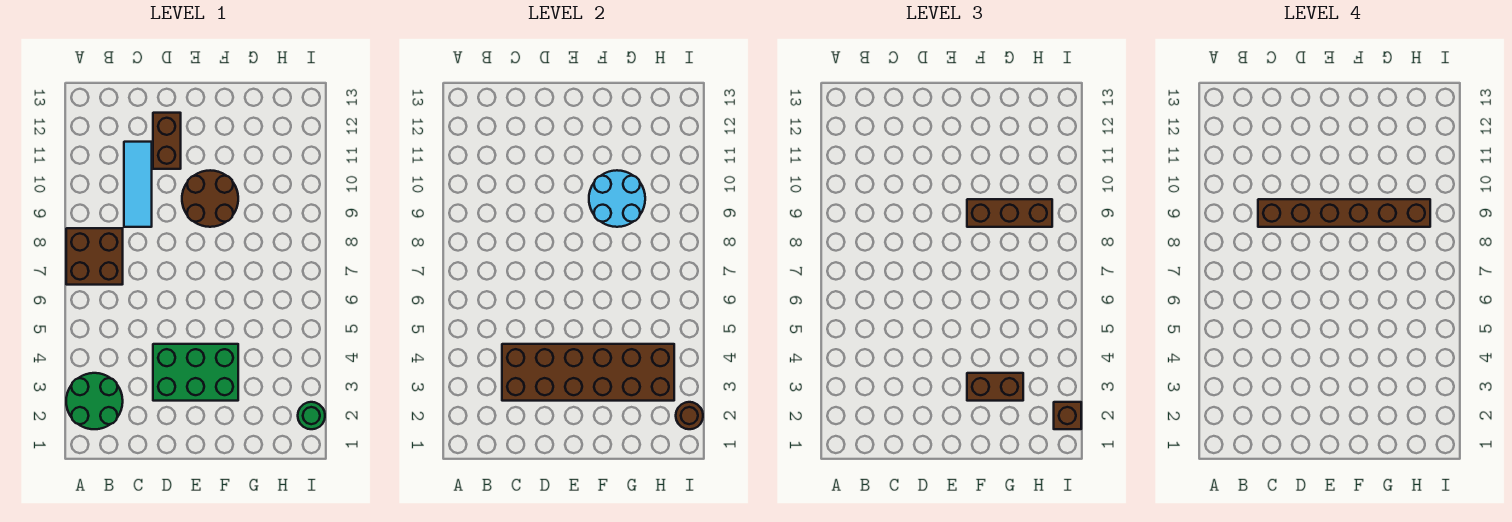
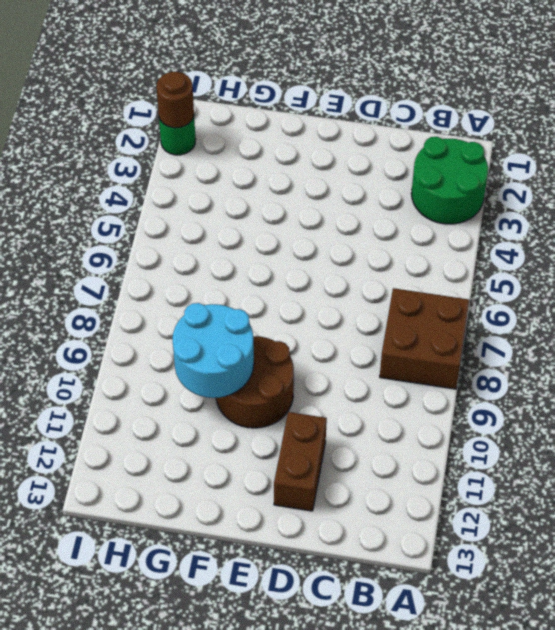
none -> cyan tile C9:C11 level 1
none -> green brick D3:F4 level 1
none -> brown brick C3:H4 level 2

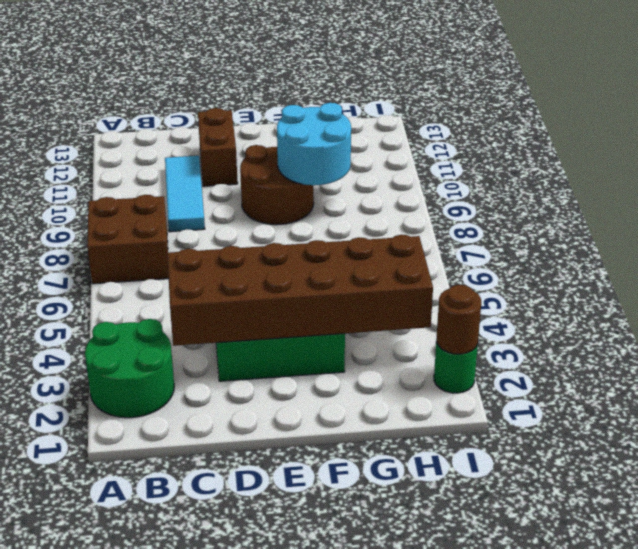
none -> brown brick F3:G3 level 3
none -> brown brick F9:H9 level 3
none -> brown brick I2 level 3

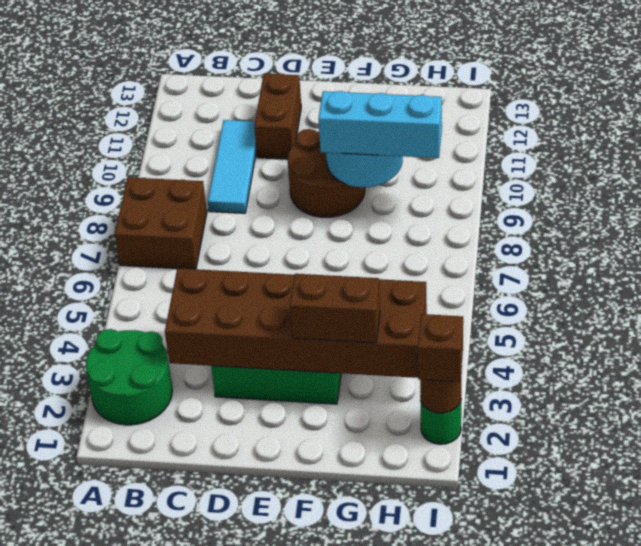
cyan brick F9:H9 level 3 -> brown brick F9:H9 level 3
none -> brown brick C9:H9 level 4

